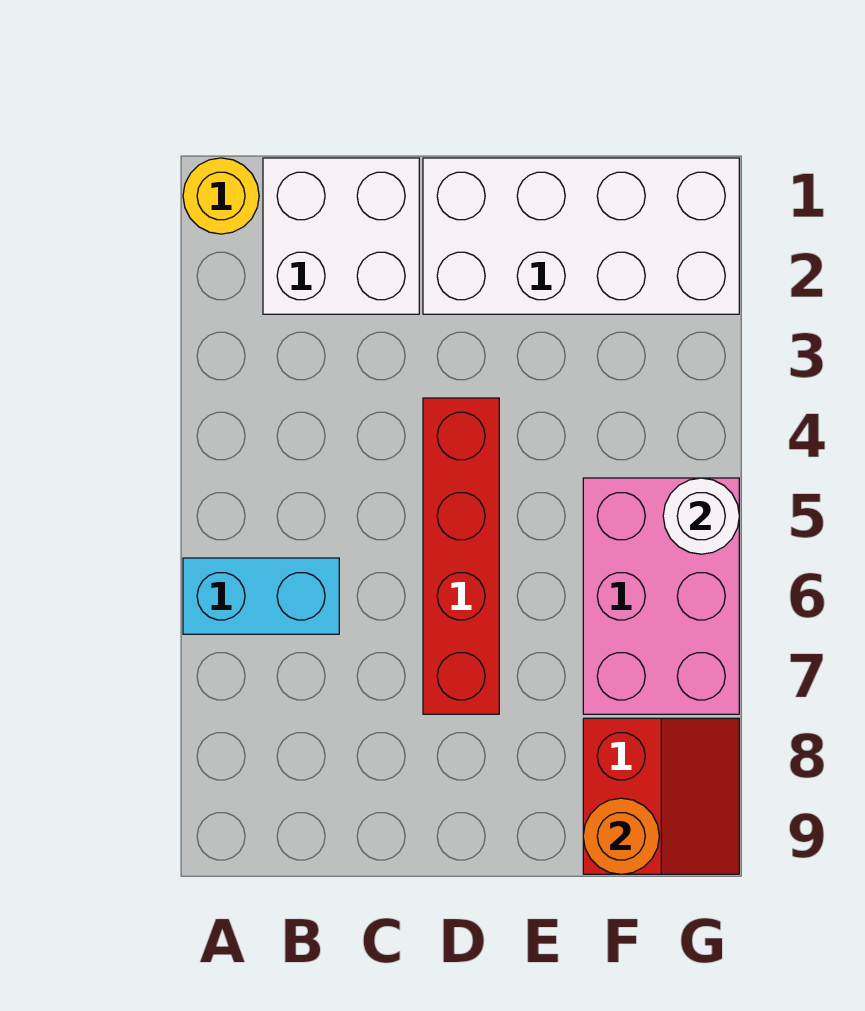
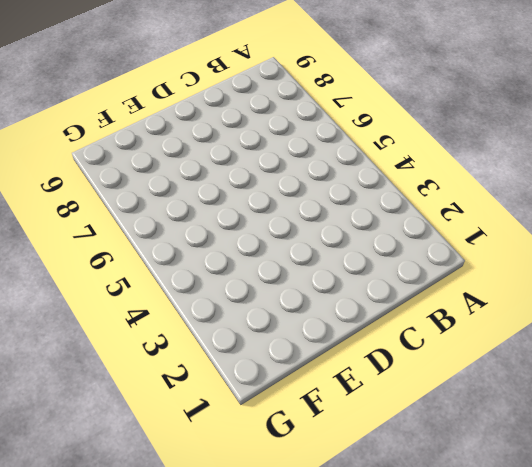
none -> yellow round brick A1 level 1
none -> cyan brick A6:B6 level 1

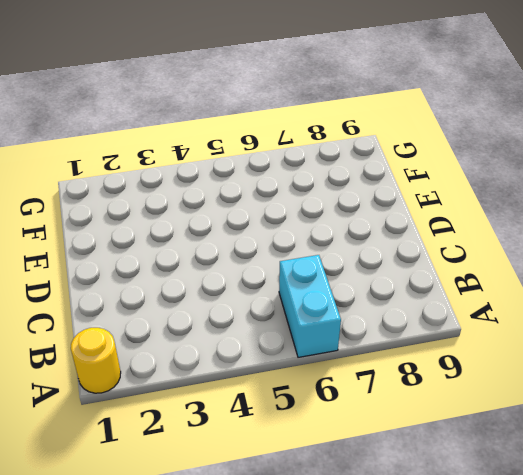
none -> white brick B1:C2 level 1
none -> white brick D1:G2 level 1

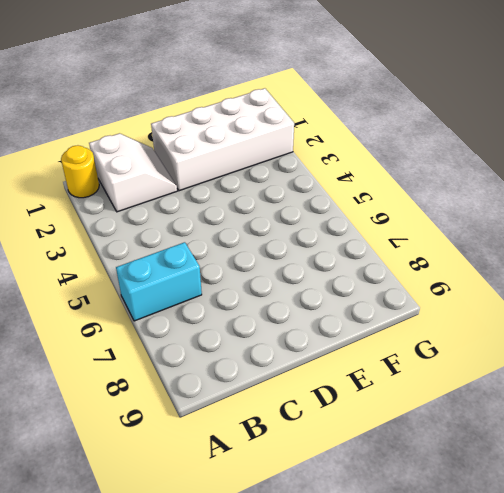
white slope B1:C2 level 1 top B -> white brick B1:C2 level 1
none -> red brick D4:D7 level 1
none -> pink brick F5:G7 level 1

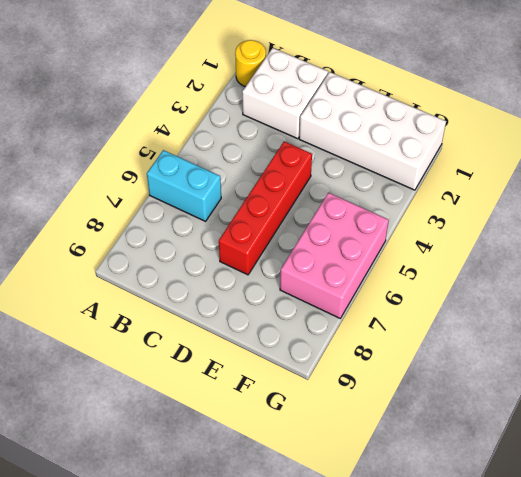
none -> red slope F8:G9 level 1 top F
none -> orange round brick F9 level 2

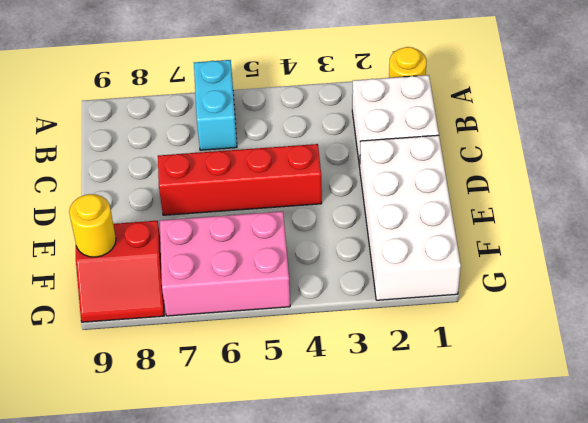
yellow round brick F9 level 2 -> orange round brick F9 level 2
none -> white round brick G5 level 2

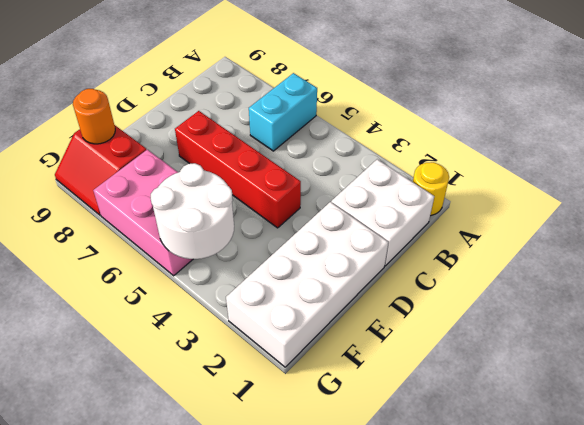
white round brick F4:G5 level 2 -> white round brick G5 level 2

